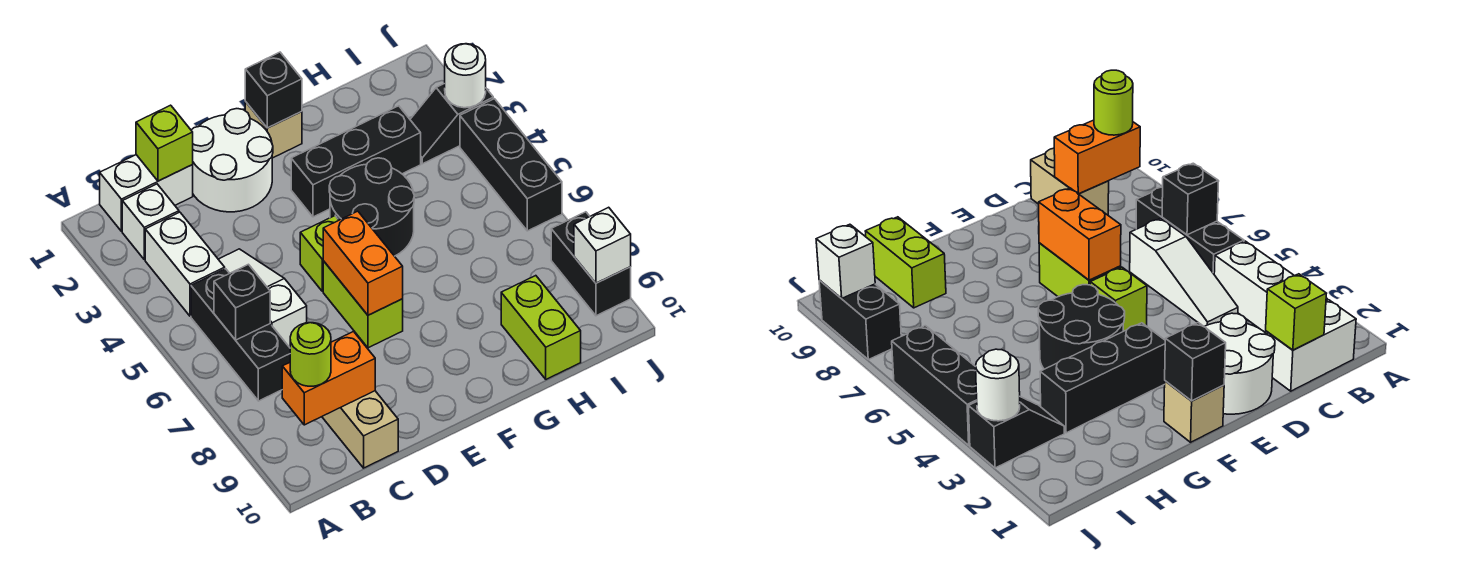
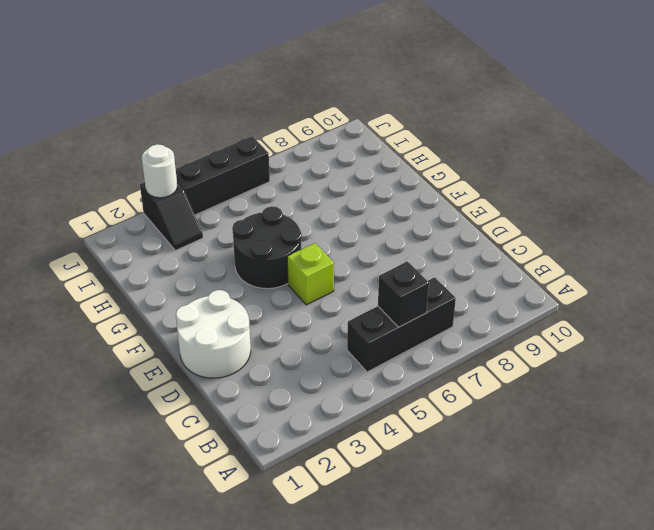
none -> white brick B1:C1 level 1
none -> white brick B2 level 1
none -> white brick B3:B4 level 1

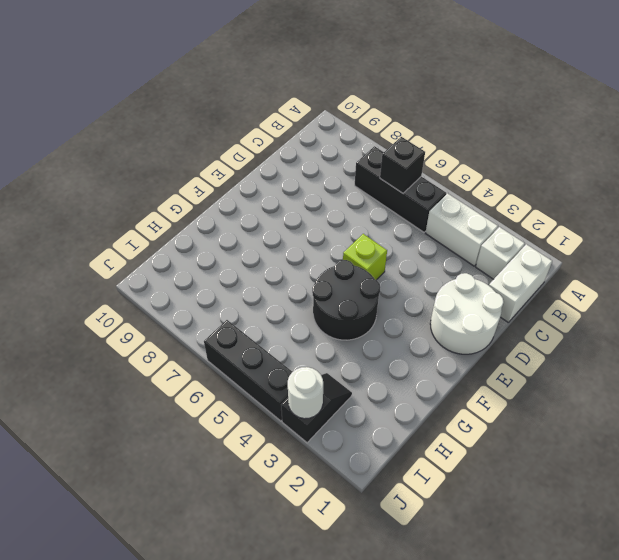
none -> white slope C4:C6 level 1 top 6
none -> tan brick C9:C10 level 1
none -> lime brick E6:E7 level 1

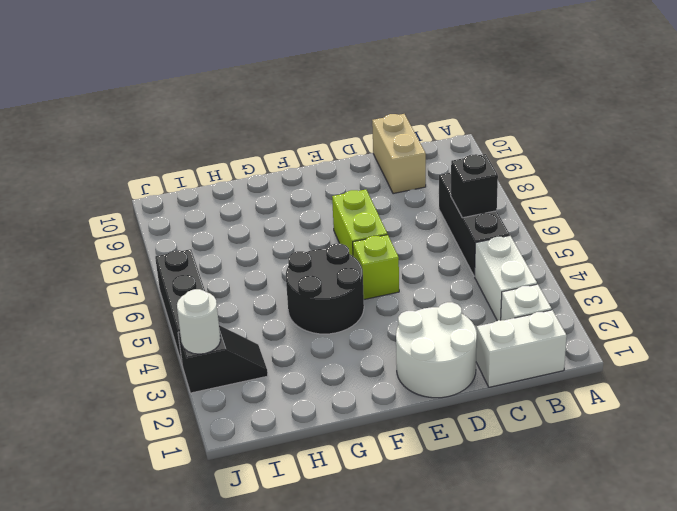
none -> white slope C4:C6 level 1 top 6
none -> tan brick F1 level 1
none -> black brick F3:H3 level 1

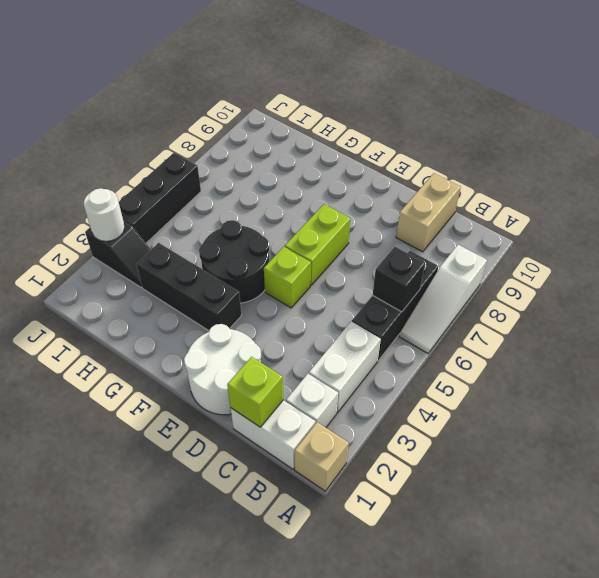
tan brick A1 level 1 -> tan brick F1 level 1
white slope A6:A8 level 1 top 8 -> white slope C4:C6 level 1 top 6
none -> lime brick H9:H10 level 1
none -> black brick J8:J9 level 1
none -> orange brick B9:C9 level 2

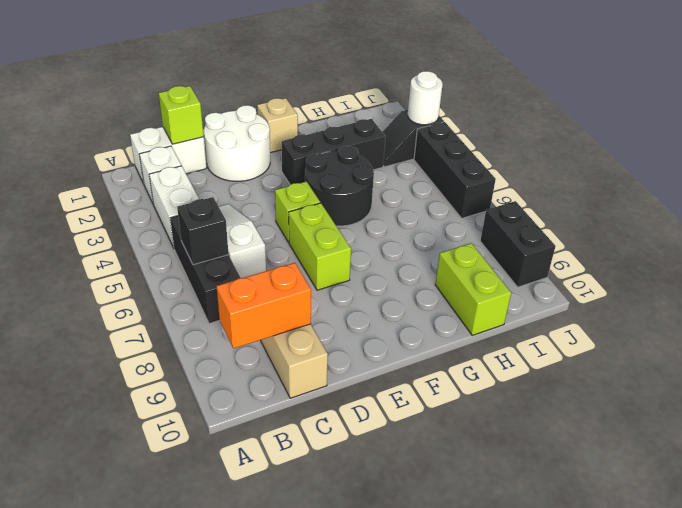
none -> orange brick E6:E7 level 2
none -> black brick F1 level 2
none -> white brick J9 level 2

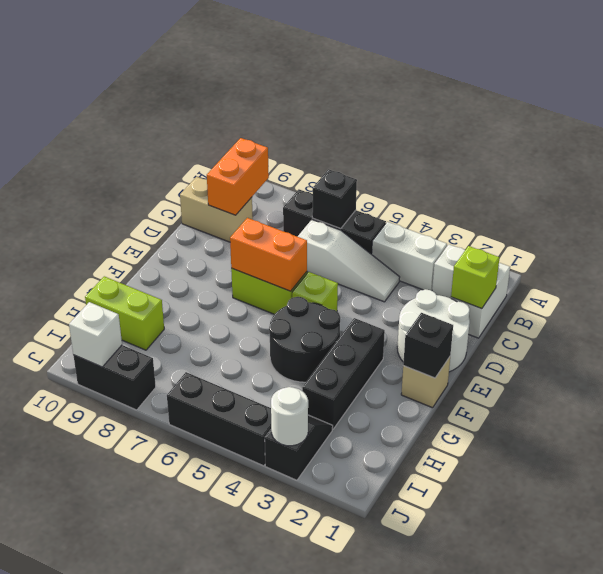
none -> lime round brick B9 level 3

